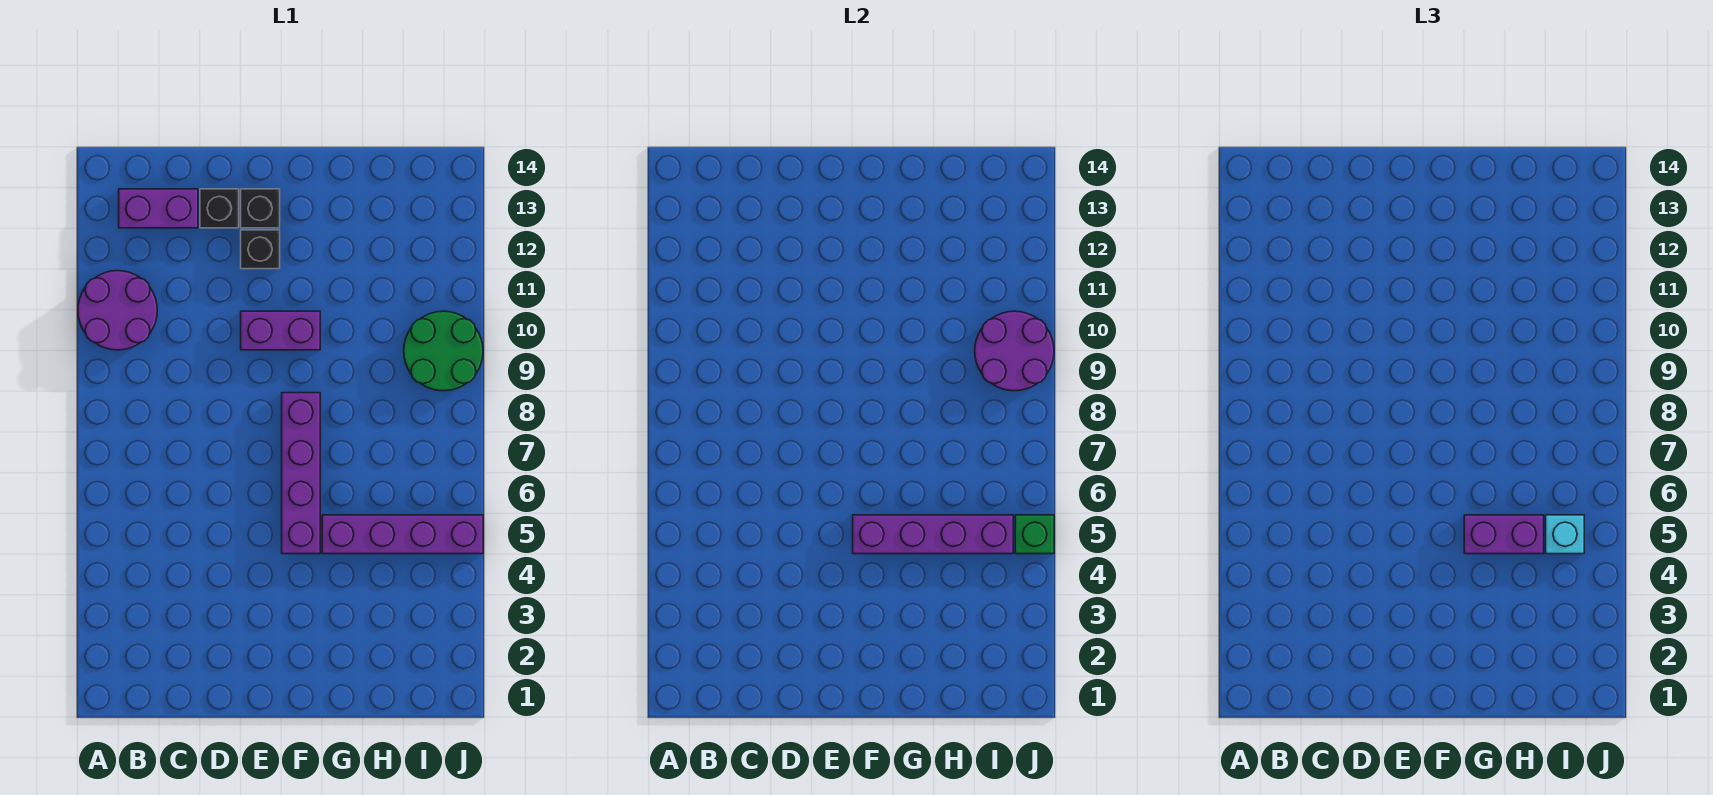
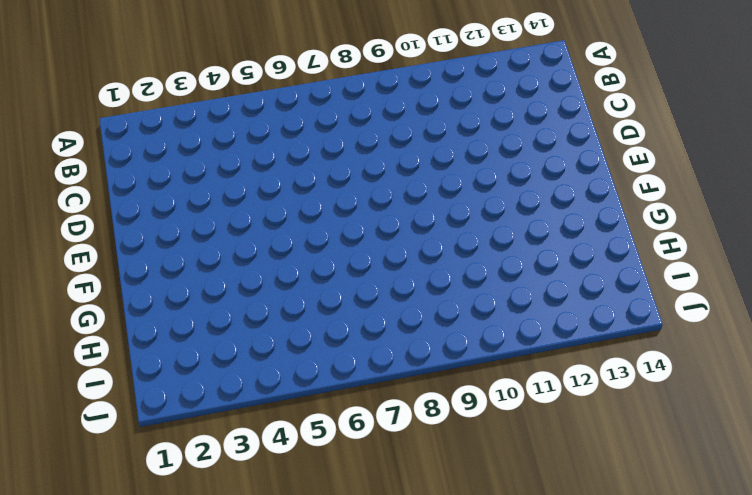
none -> purple round brick A10:B11 level 1
none -> purple brick B13:C13 level 1
none -> black brick D13 level 1

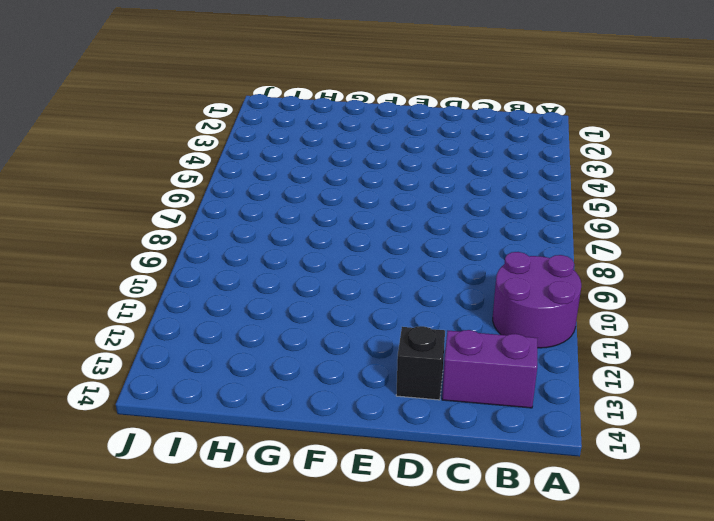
none -> purple brick E10:F10 level 1
none -> black brick E12 level 1
none -> black brick E13 level 1

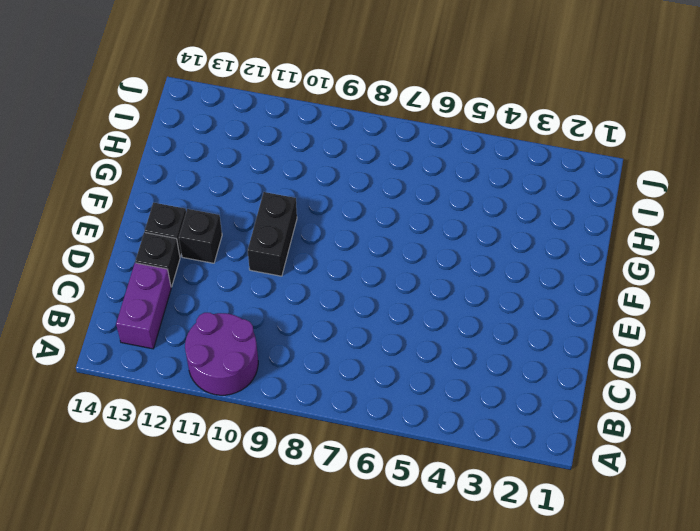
black brick E10:F10 level 1 -> purple brick E10:F10 level 1
none -> purple brick F5:F8 level 1
none -> purple brick G5:J5 level 1
none -> green round brick I9:J10 level 1

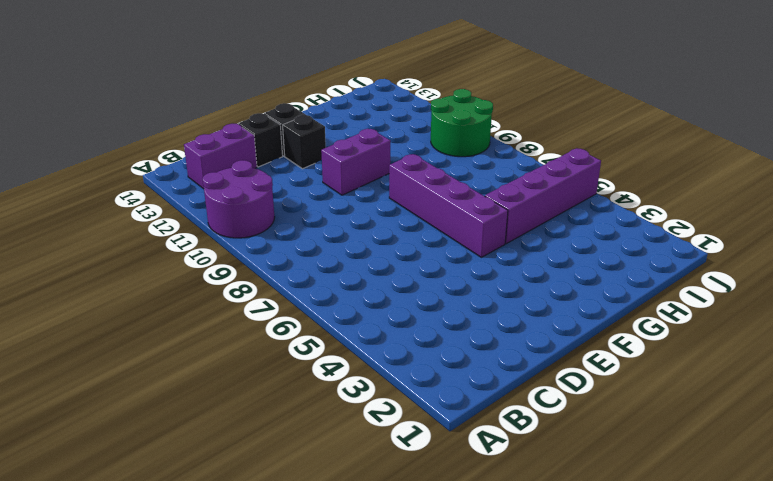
none -> purple brick F5:I5 level 2
none -> purple round brick I9:J10 level 2
none -> green brick J5 level 2

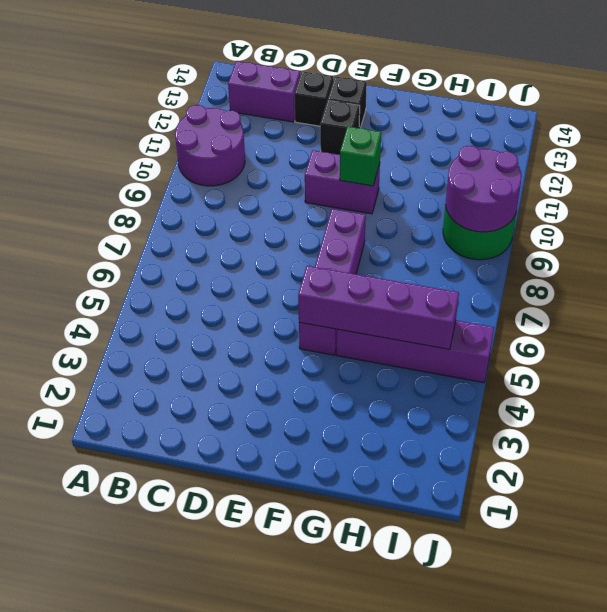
green brick F10 level 2 -> green brick J5 level 2
none -> purple brick G5:H5 level 3
none -> cyan brick I5 level 3

